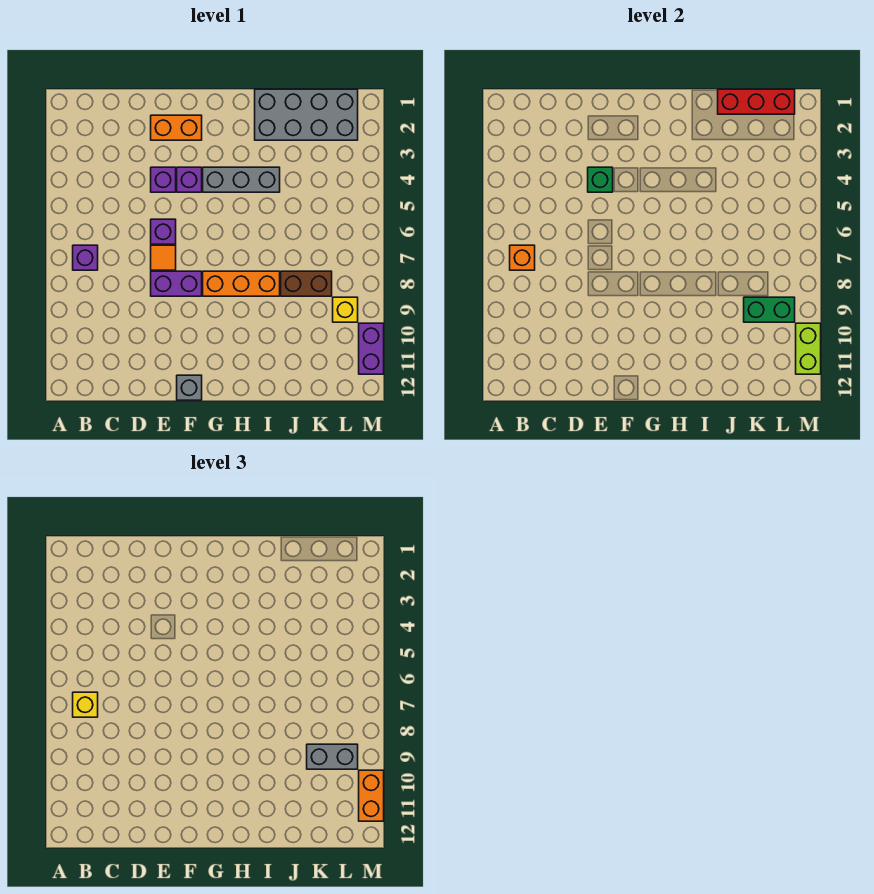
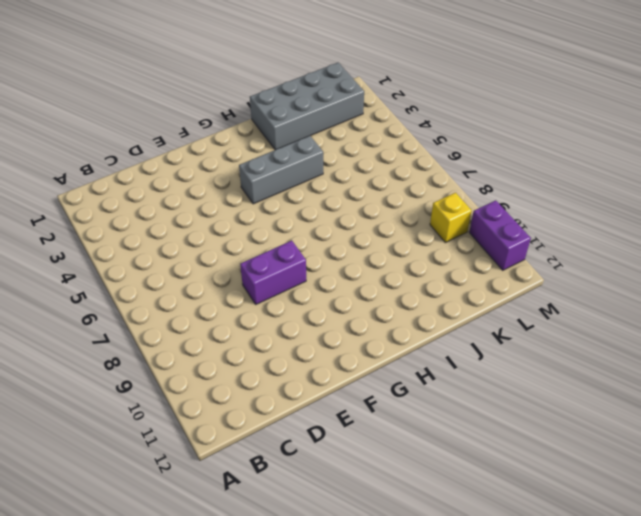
none -> purple brick B7 level 1
none -> orange brick E2:F2 level 1
none -> purple brick E4 level 1

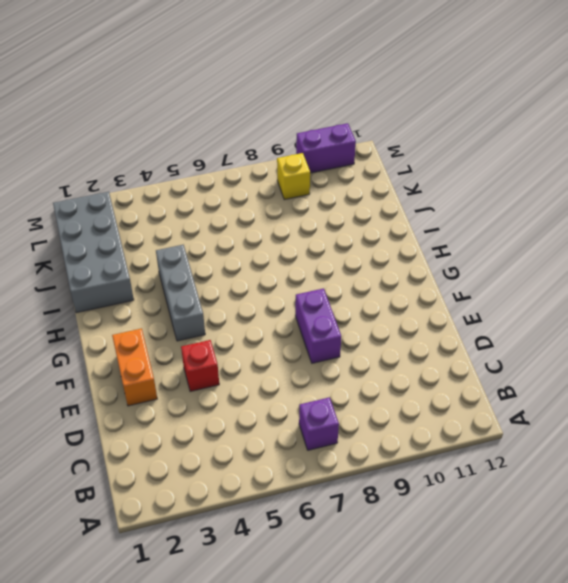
red brick E4 level 1 -> purple brick E4 level 1
none -> purple brick E6 level 1
none -> orange tile E7 level 1
none -> purple brick F4 level 1

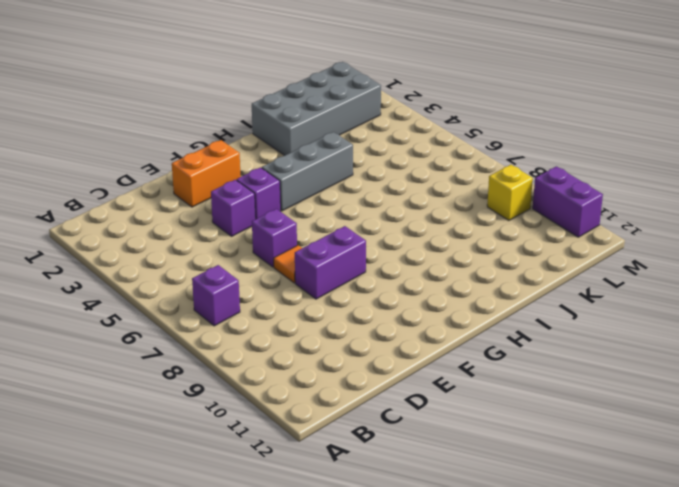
none -> grey brick F12 level 1
none -> orange brick G8:I8 level 1
none -> brown brick J8:K8 level 1

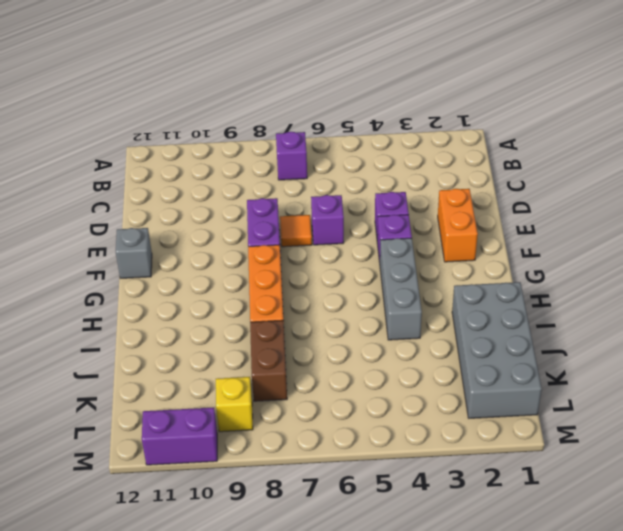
none -> orange brick B7 level 2
none -> green brick E4 level 2
none -> red brick J1:L1 level 2

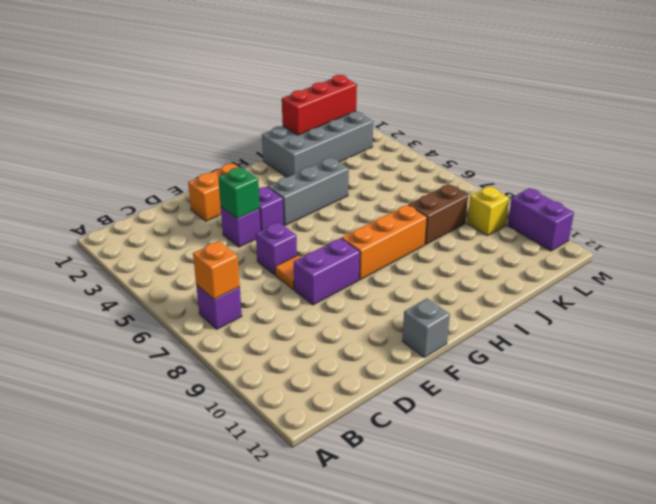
none -> green brick K9:L9 level 2
none -> lime brick M10:M11 level 2
none -> yellow brick B7 level 3

